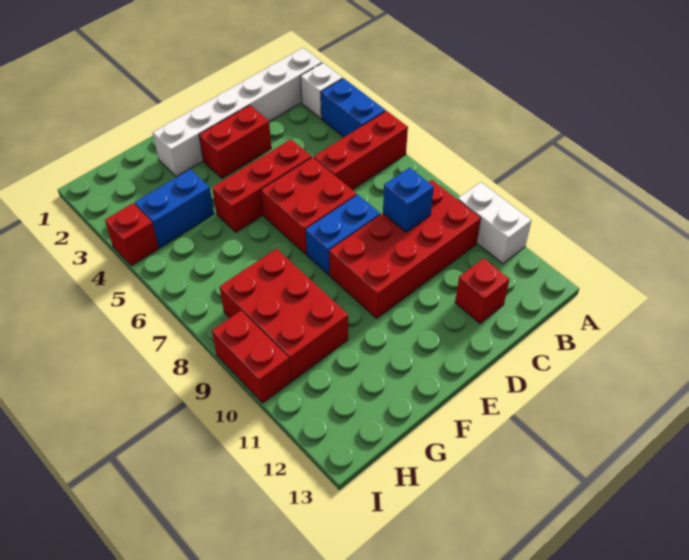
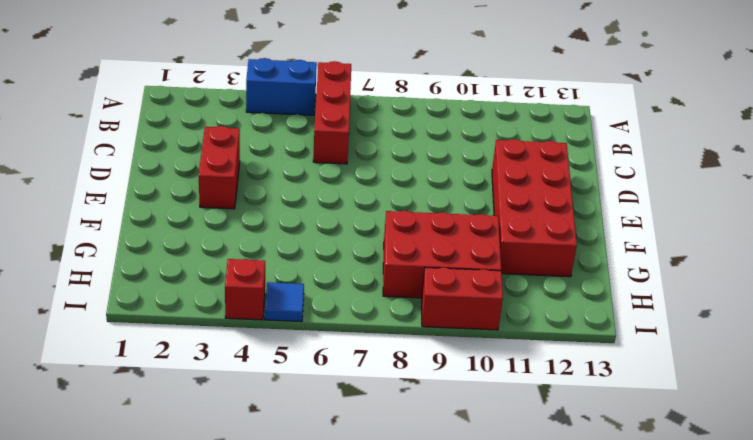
red brick D11:G12 level 1 -> red brick B9:E10 level 1
blue tile I5 level 1 -> none
none -> white brick A2:F2 level 1
none -> white brick A3 level 1
none -> white brick A10:A11 level 1

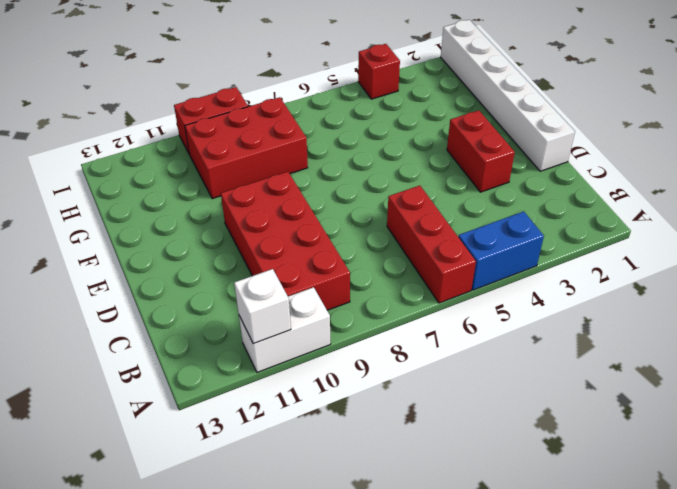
white brick A11 level 2 -> white brick A3 level 1
white brick D1:I1 level 1 -> white brick A2:F2 level 1
none -> red brick C12 level 1
none -> red brick D5:F5 level 1
none -> red brick D6:E7 level 1

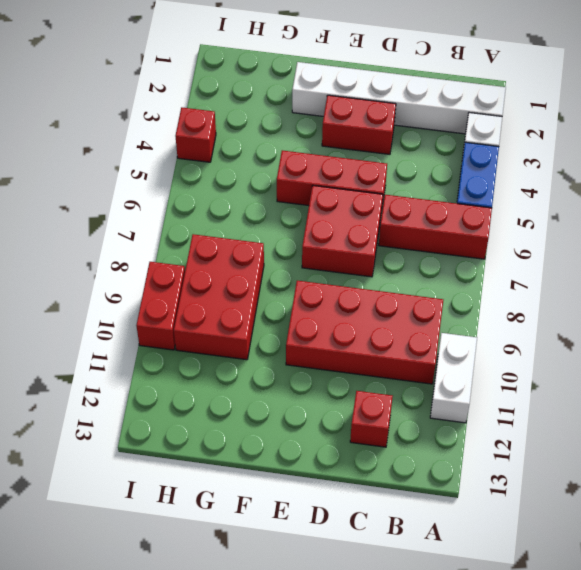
none -> blue brick D8:E8 level 1
none -> blue brick G4:H4 level 1
none -> blue brick C9 level 2

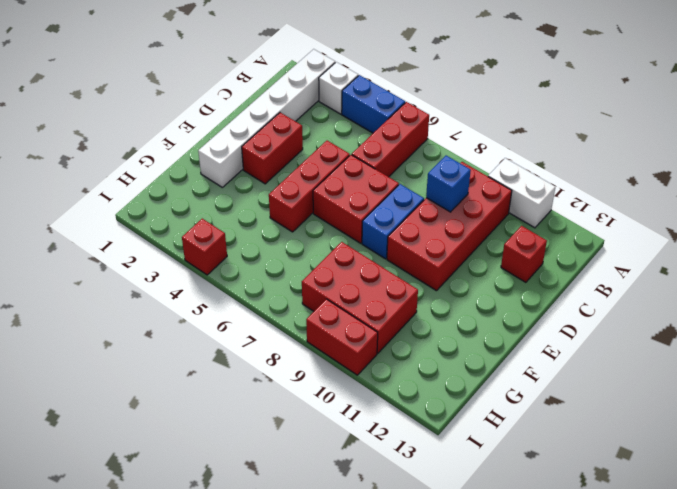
none -> blue brick G4:H4 level 1

